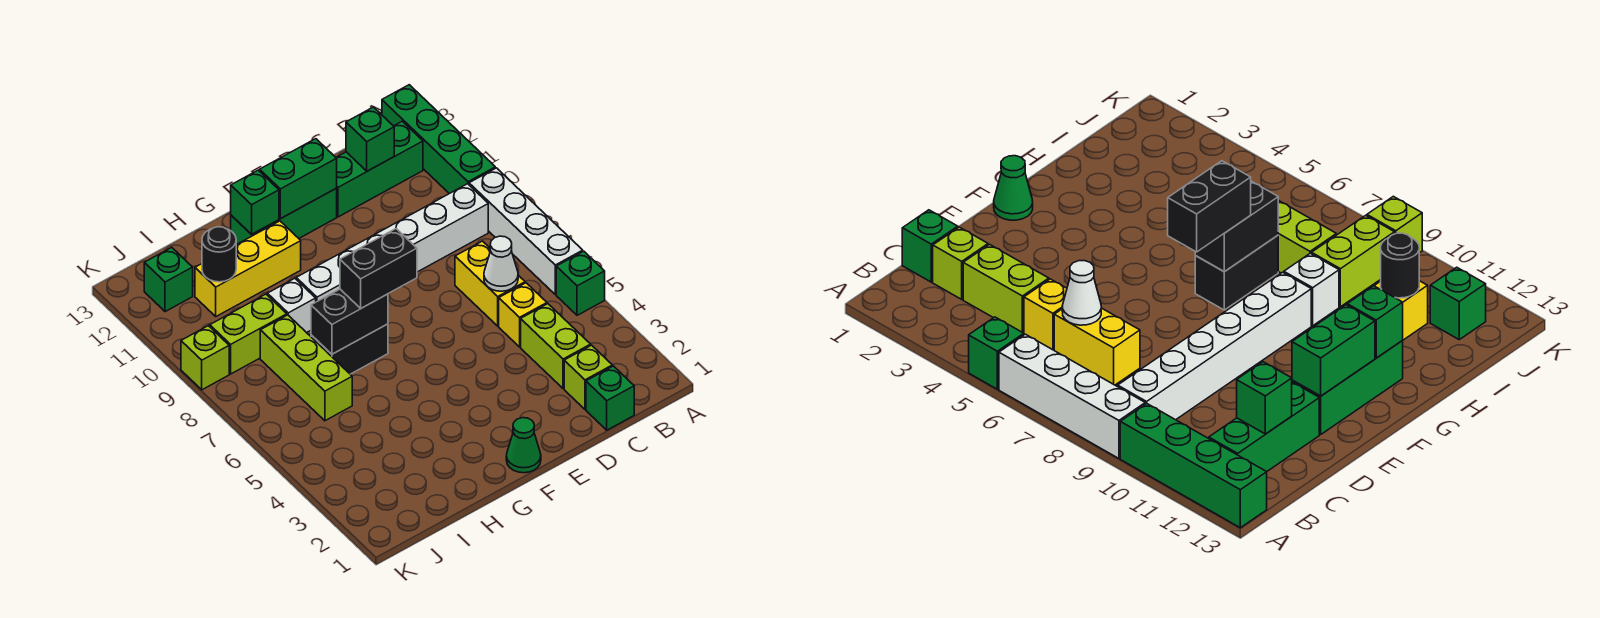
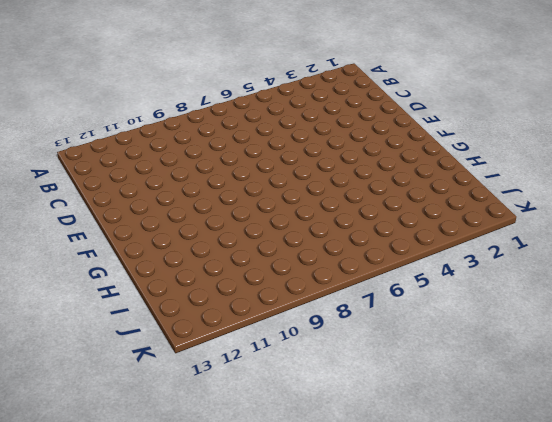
none -> green brick A5 level 1
none -> white brick A6:A9 level 1
none -> green brick A10:A13 level 1

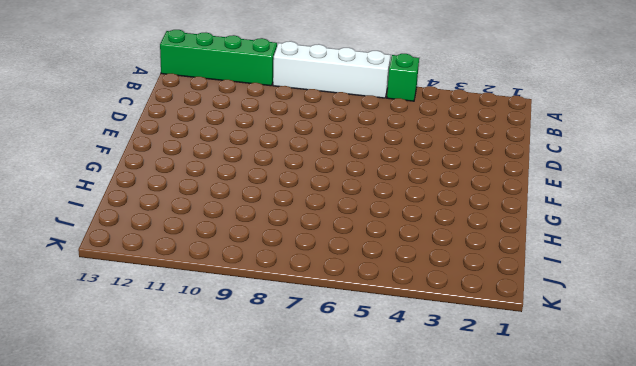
none -> white brick B9:G9 level 1
none -> green brick B12:D12 level 1
none -> green brick C1 level 1

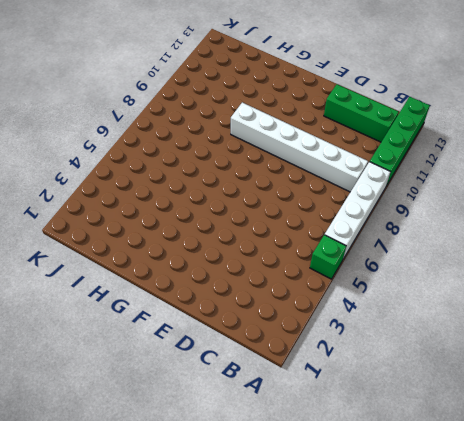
none -> green brick C1 level 1
none -> lime brick C2 level 1
none -> lime brick C3:C4 level 1

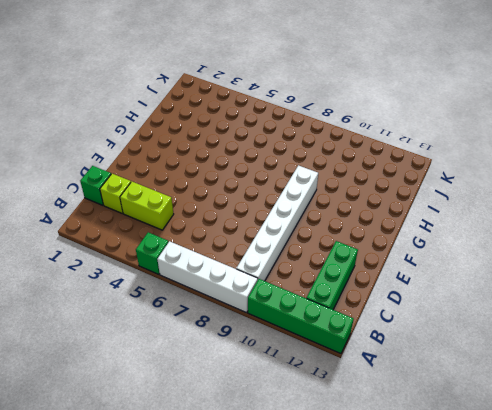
none -> yellow brick C5 level 1
none -> yellow brick C6:C7 level 1
none -> green brick E12:G12 level 1

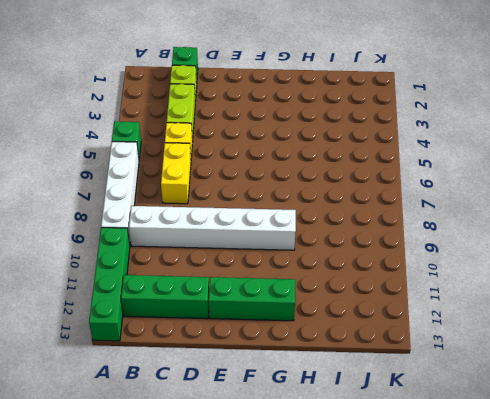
none -> green cone F1 level 1
none -> black brick G7:H7 level 1
none -> yellow brick G11:I11 level 1

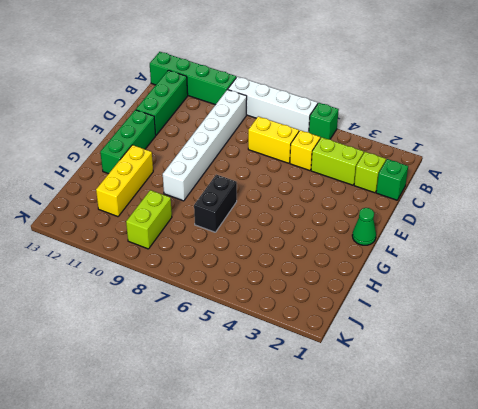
none -> white brick H9 level 1
none -> lime brick I6:I8 level 1
none -> green brick J12 level 1

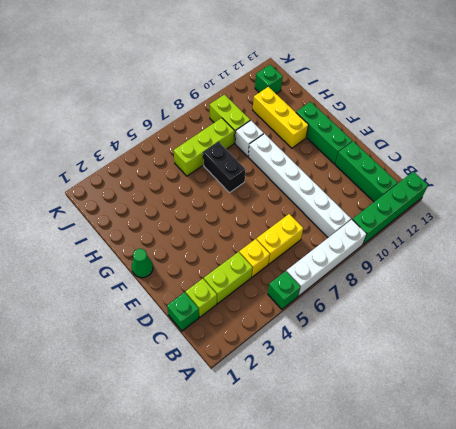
none -> lime brick K9 level 1
none -> white cone C6 level 2
none -> green brick C12 level 2

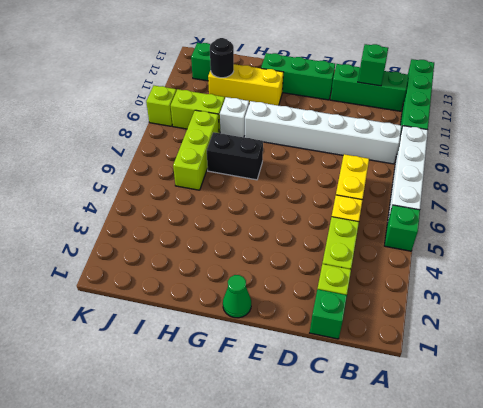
none -> white cone C6 level 2
none -> green brick E12:F12 level 2
none -> black brick G7:H7 level 2

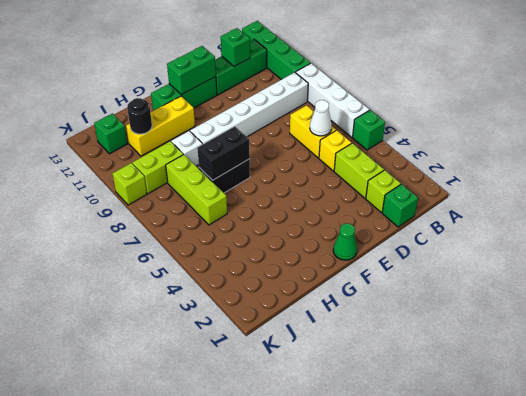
none -> green brick G12 level 2
none -> black brick F7:G7 level 3

